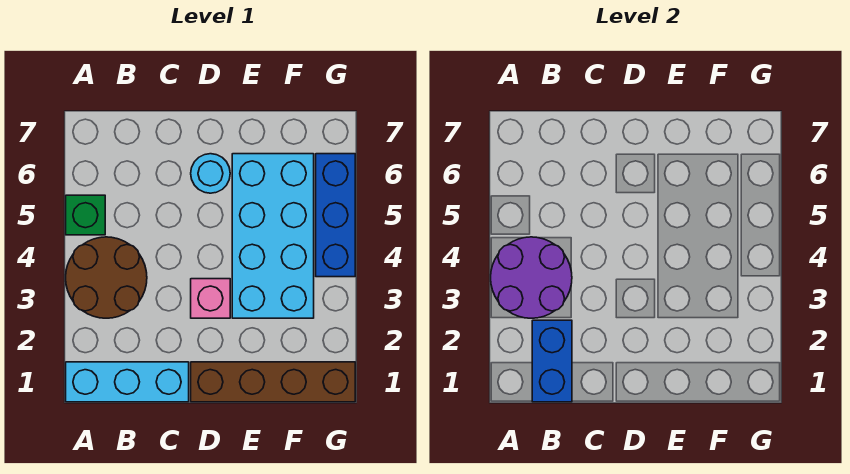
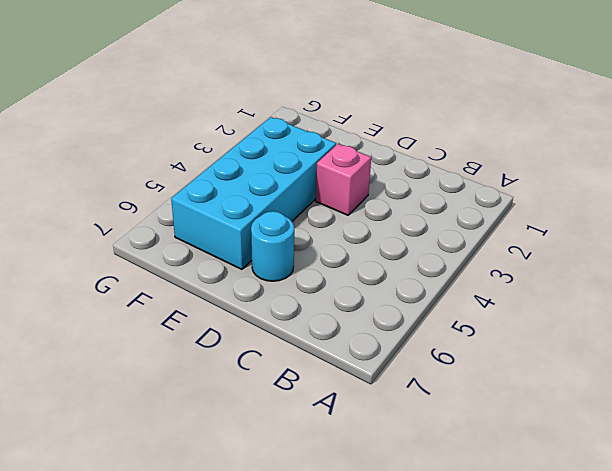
none -> cyan brick A1:C1 level 1
none -> brown round brick A3:B4 level 1

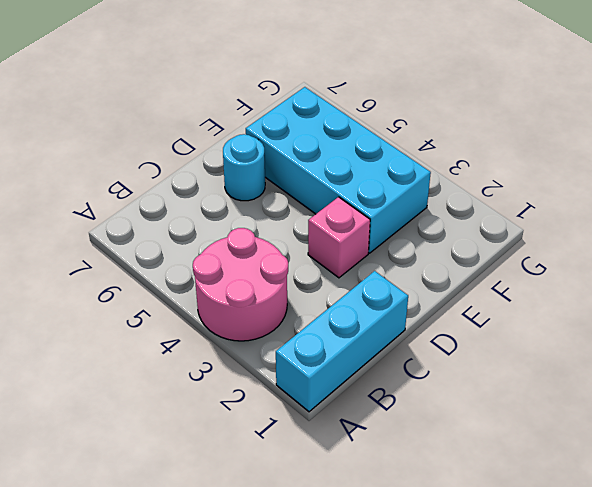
pink round brick A3:B4 level 1 -> brown round brick A3:B4 level 1
none -> green brick A5 level 1
none -> brown brick D1:G1 level 1

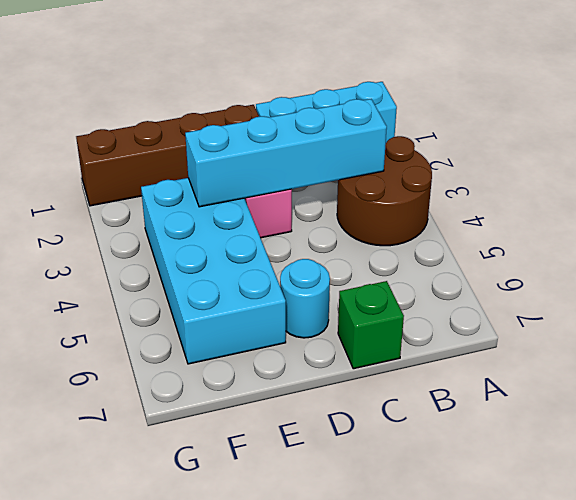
cyan brick B3:E3 level 2 -> purple round brick A3:B4 level 2
green brick C7 level 1 -> green brick A5 level 1
none -> blue brick G4:G6 level 1
none -> blue brick B1:B2 level 2

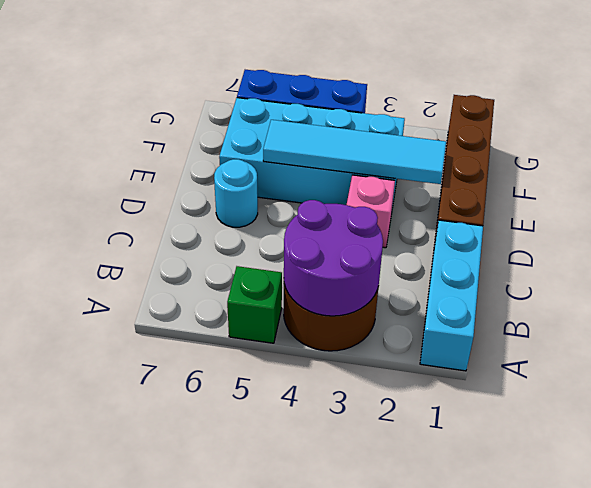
cyan tile E2:E5 level 2 -> none
none -> blue brick B1:B2 level 2

